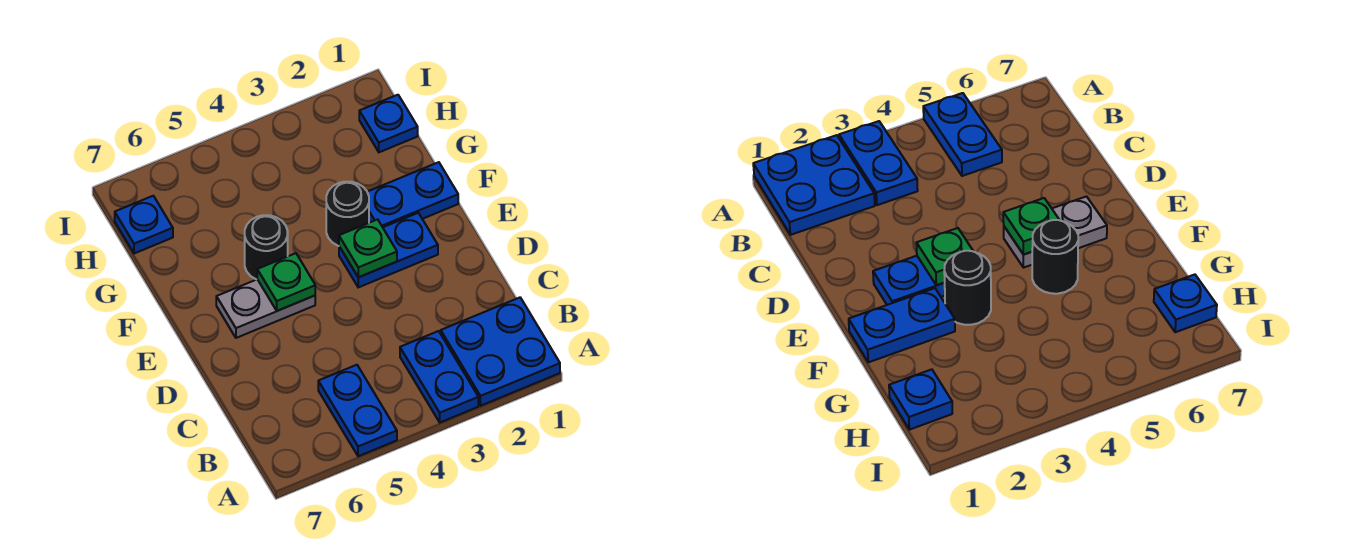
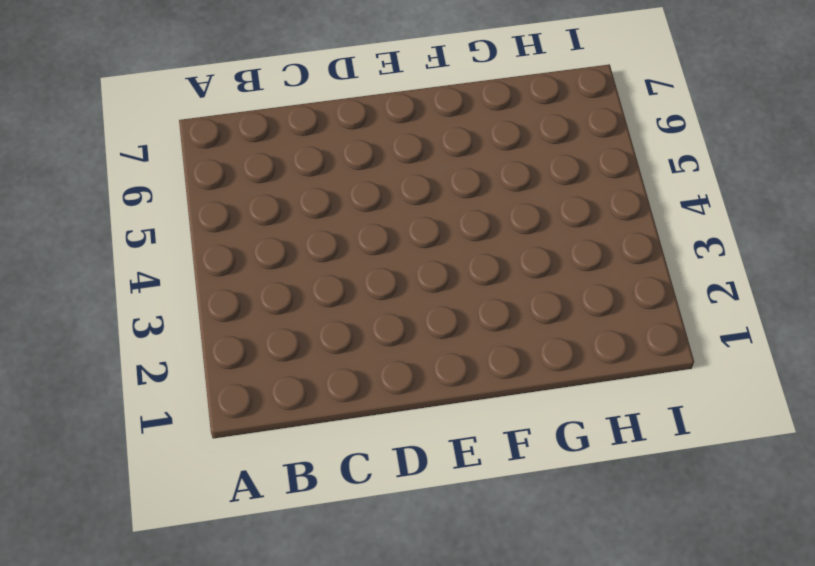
none -> blue plate A1:B2 level 1
none -> blue plate A3:B3 level 1
none -> blue plate A5:B5 level 1

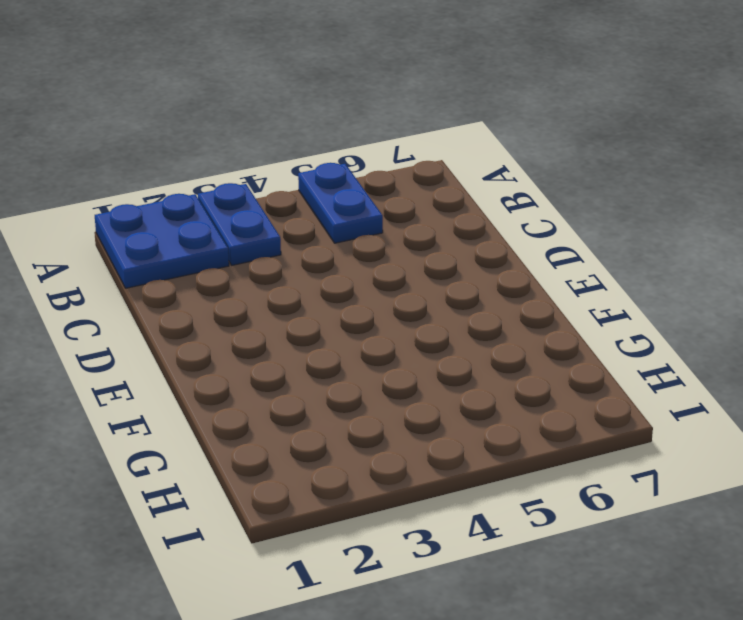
none -> blue plate E2:E3 level 1
none -> grey plate E5:E6 level 1
none -> blue plate F1:F2 level 1

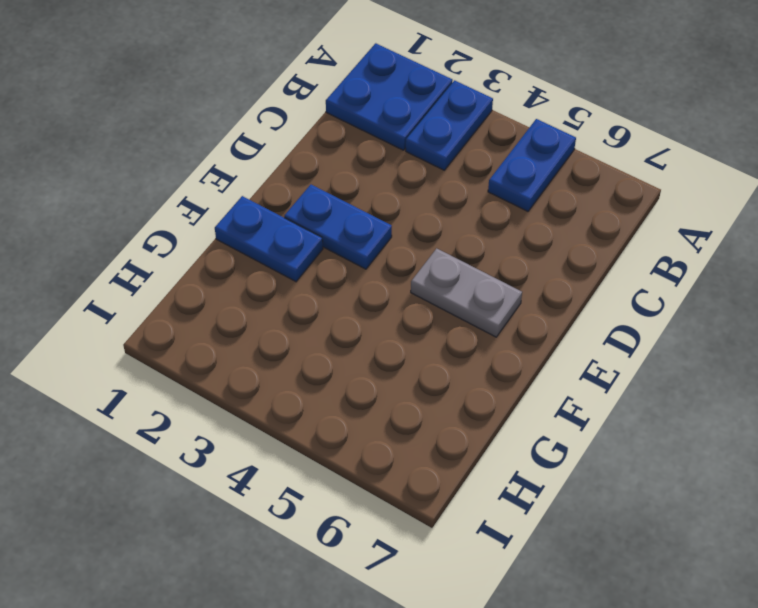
none -> black round brick F3 level 1
none -> black round brick F5 level 1
none -> blue plate H1 level 1

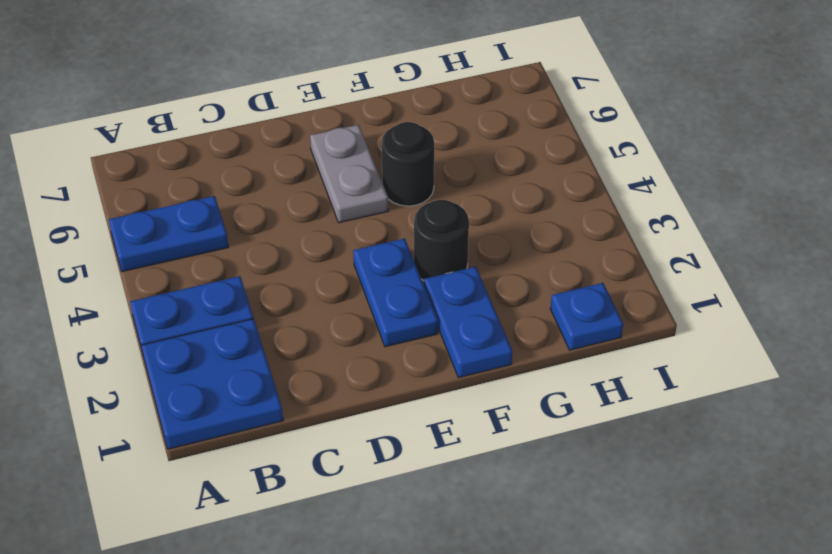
none -> blue plate H7 level 1
none -> green plate E3 level 2
none -> green plate E5 level 2

